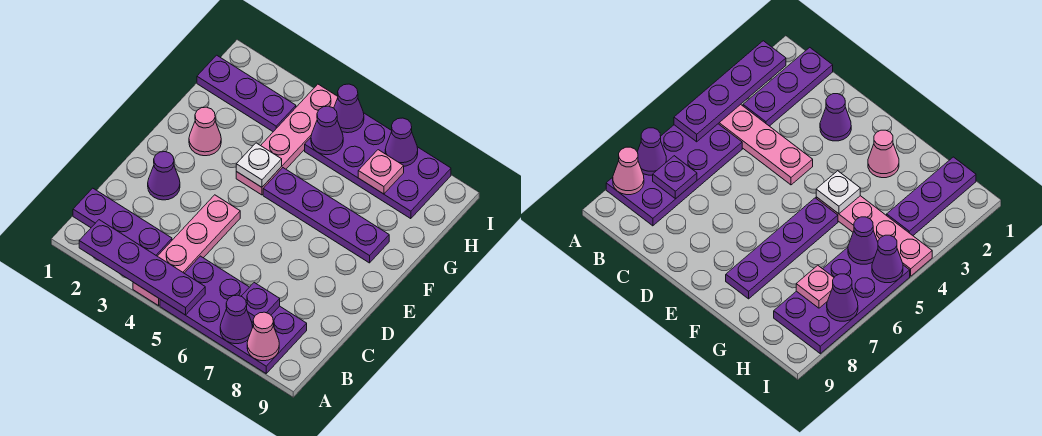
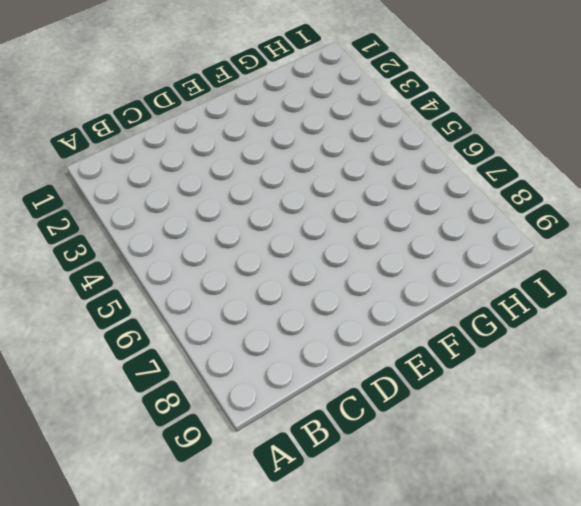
none -> pink plate A4:D4 level 1
none -> purple plate A5:B8 level 1
none -> purple plate B1:B3 level 1

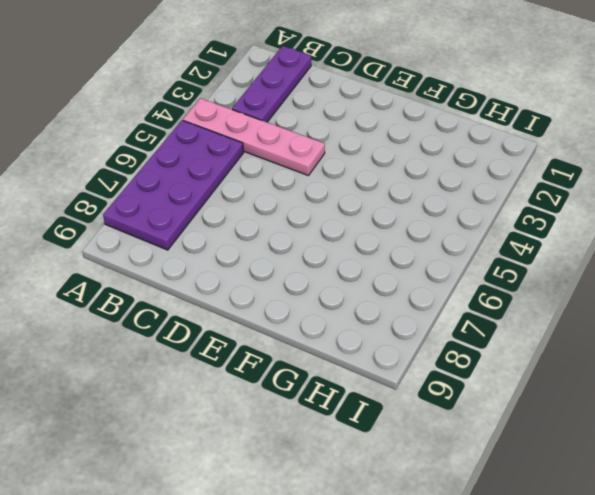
none -> purple cone D2 level 1
none -> pink cone F2 level 1
none -> pink plate F4:I4 level 1

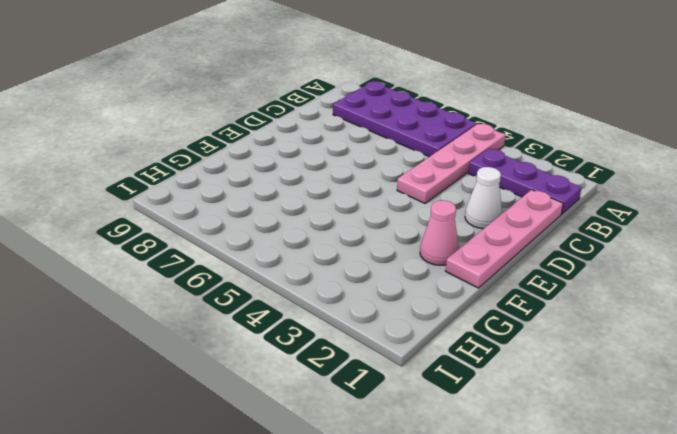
pink plate C1:F1 level 1 -> pink plate F4:I4 level 1
white cone D2 level 1 -> purple cone D2 level 1
none -> purple plate F5:F8 level 1
none -> purple plate H1:H3 level 1
none -> purple plate H5:I8 level 1

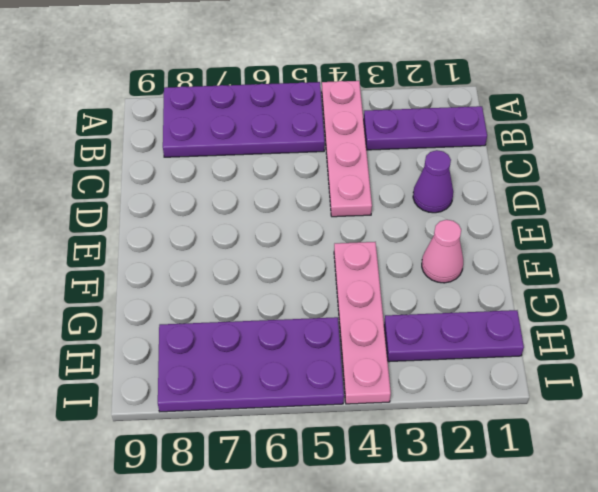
none -> purple plate F5:F8 level 1
none -> purple plate A2:A5 level 2
none -> purple cone A7 level 2

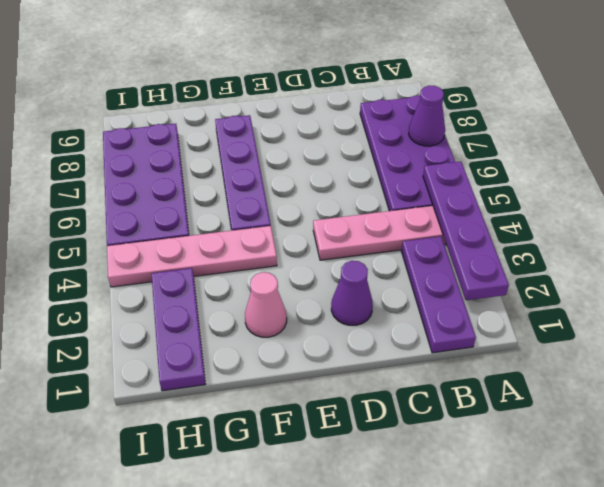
none -> pink cone A8 level 2
none -> purple plate B7 level 2
none -> white plate F4 level 2

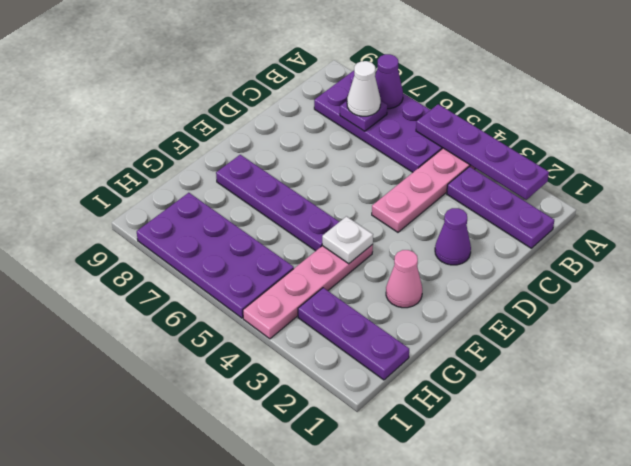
white cone B7 level 3 -> none
none -> pink cone A8 level 2
none -> purple cone H5 level 2
none -> pink plate H7 level 2

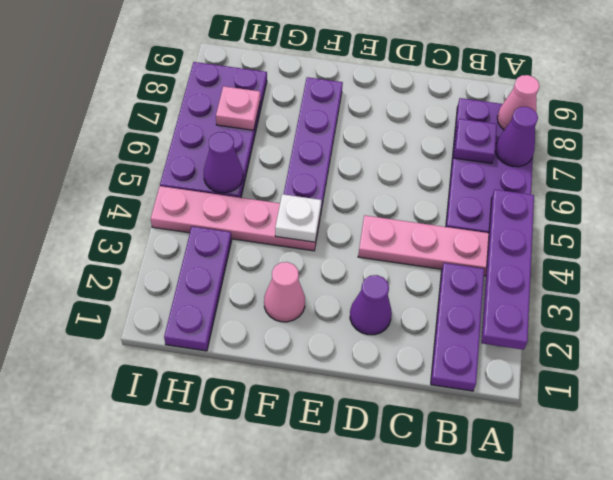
none -> purple cone I5 level 2
none -> purple cone I7 level 2

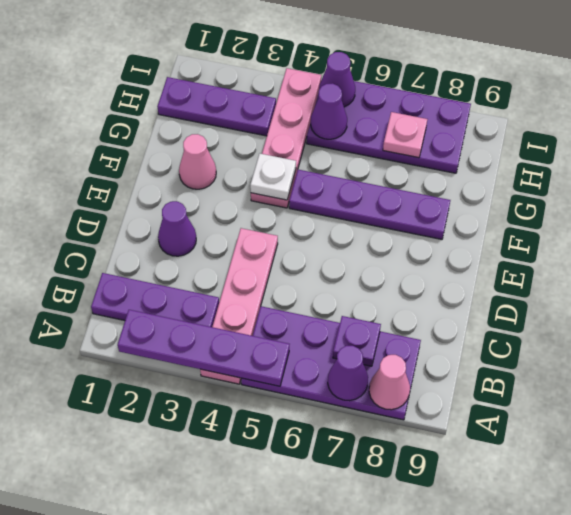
none -> purple cone I7 level 2

